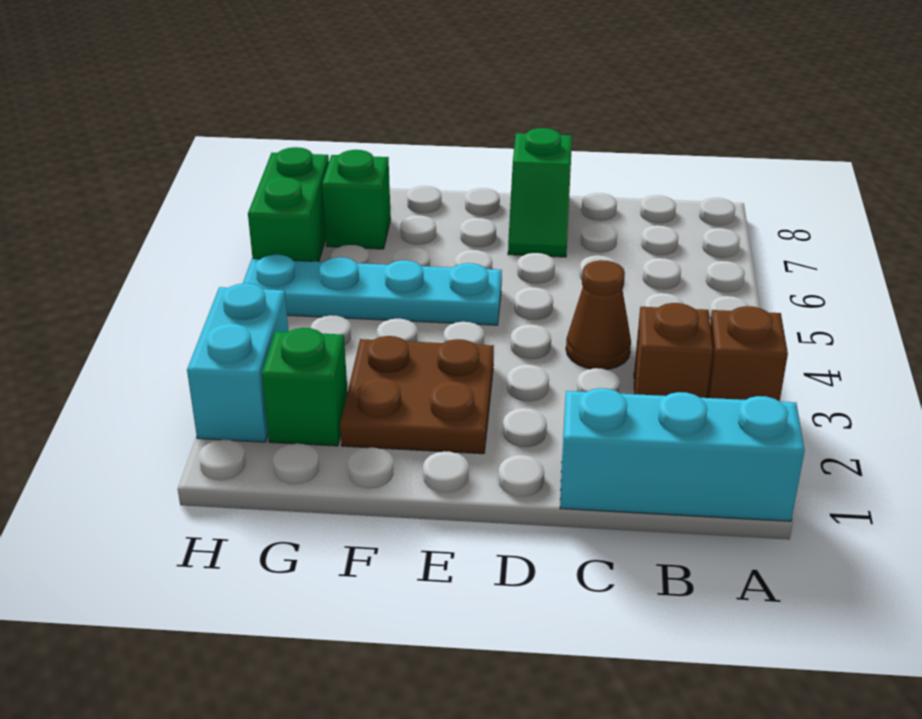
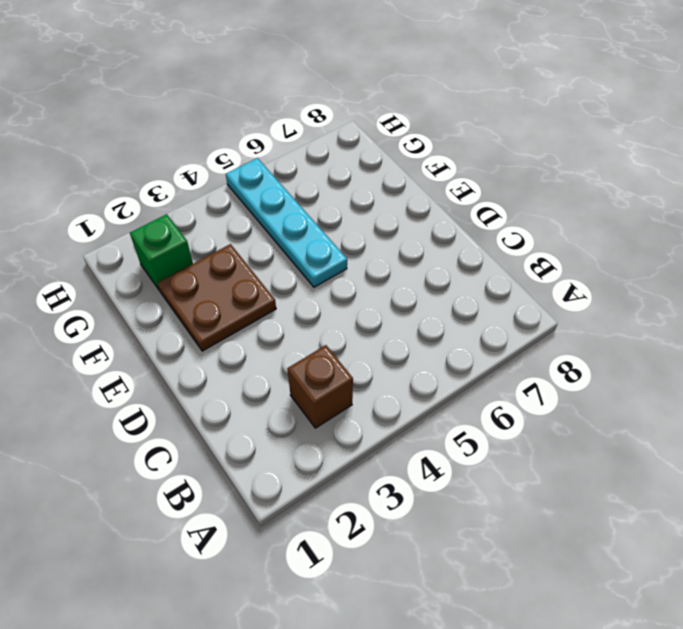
none -> cyan brick A1:C1 level 1
none -> brown brick A3 level 1

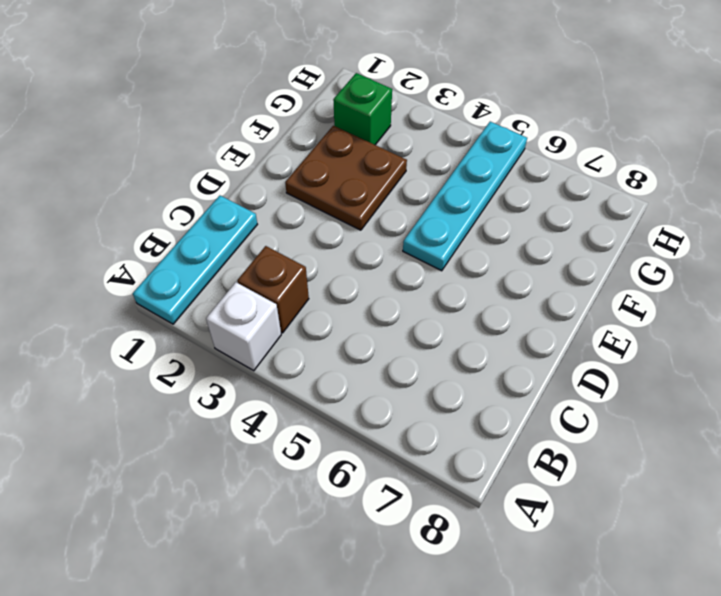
cyan plate A1:C1 level 1 -> cyan brick A1:C1 level 1
white brick A3 level 1 -> brown brick A3 level 1
none -> brown cone C4 level 1
none -> green slope D7:D8 level 1 top 8

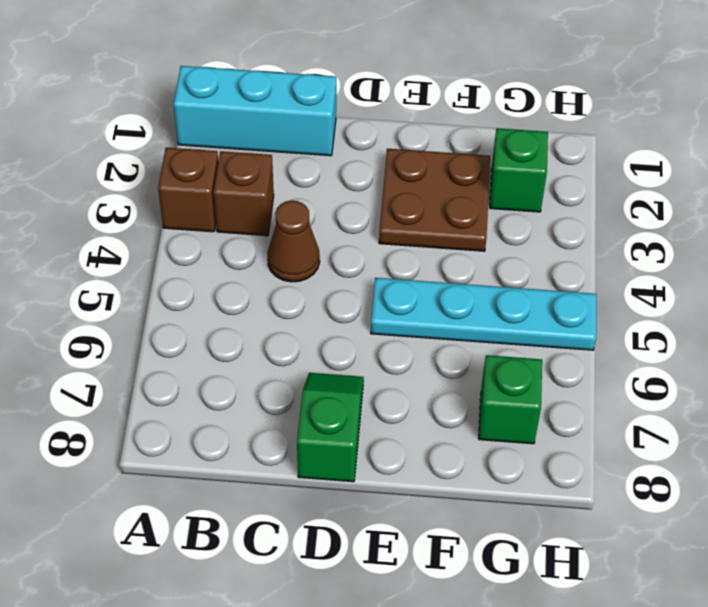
none -> cyan brick H2:H3 level 1
none -> green brick H6:H7 level 1

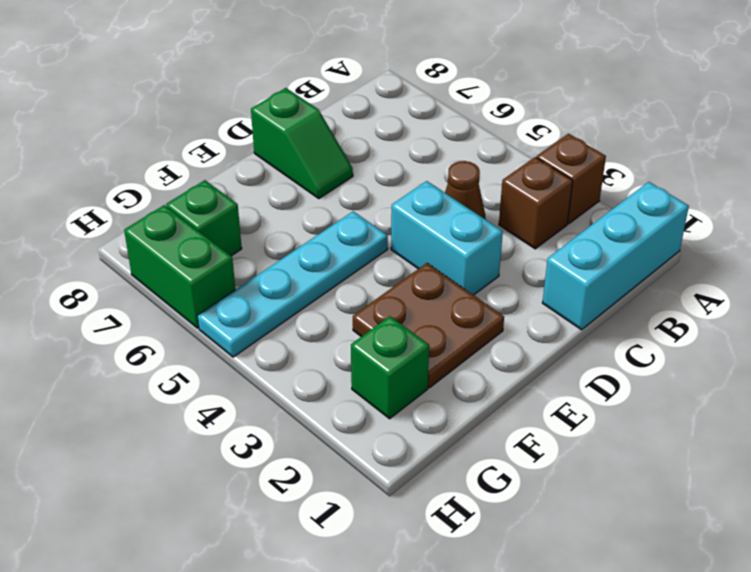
cyan brick D3:D4 level 1 -> cyan brick H2:H3 level 1

